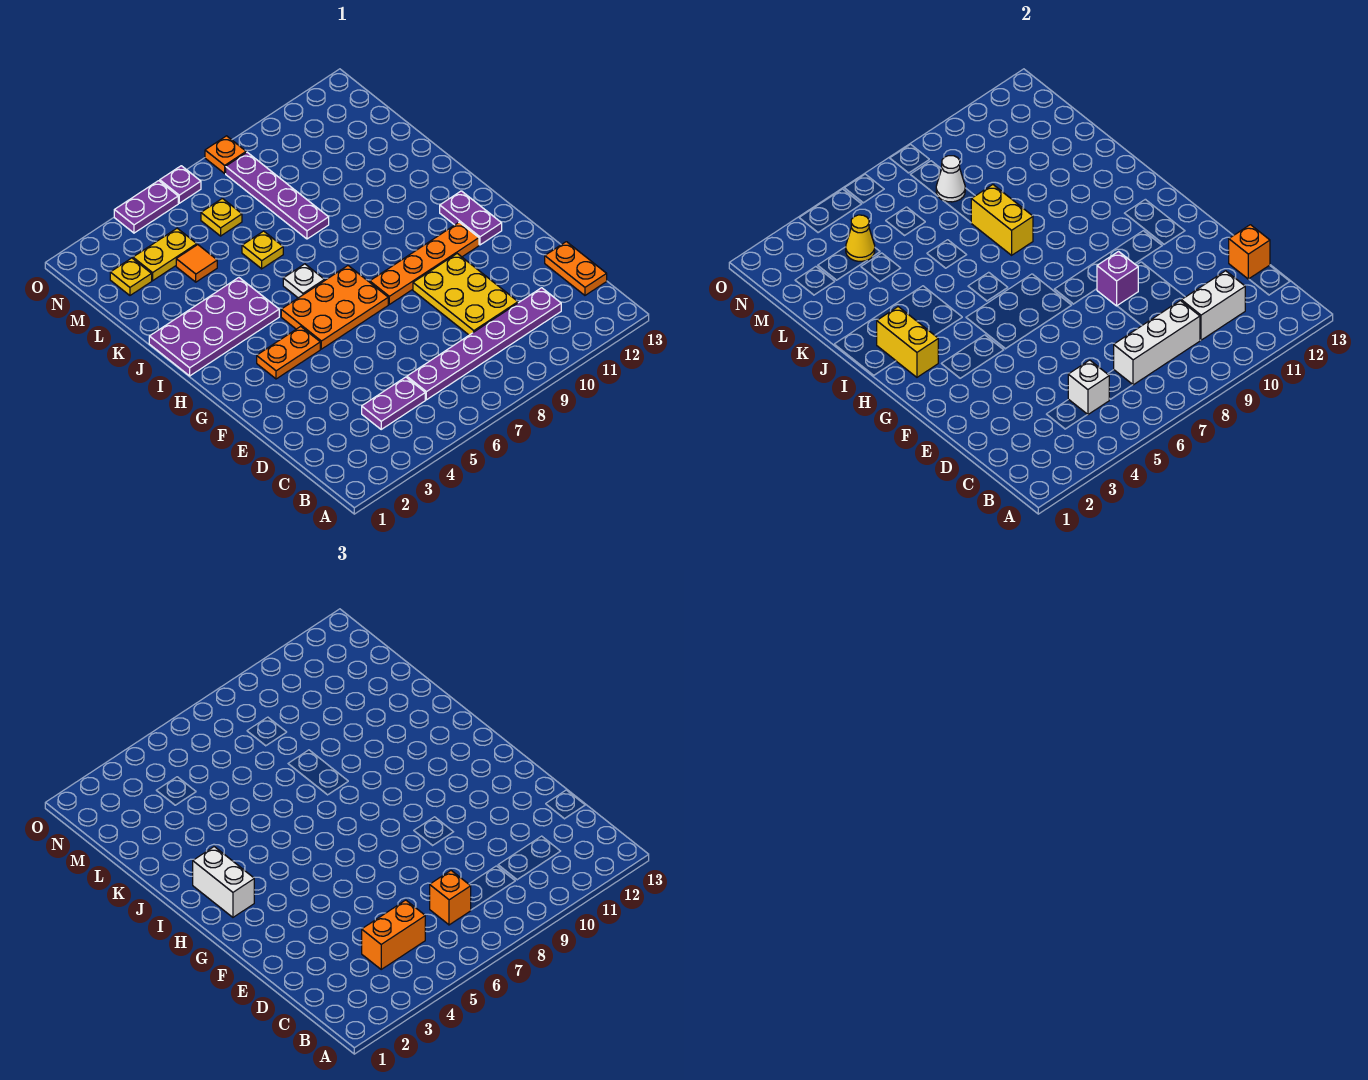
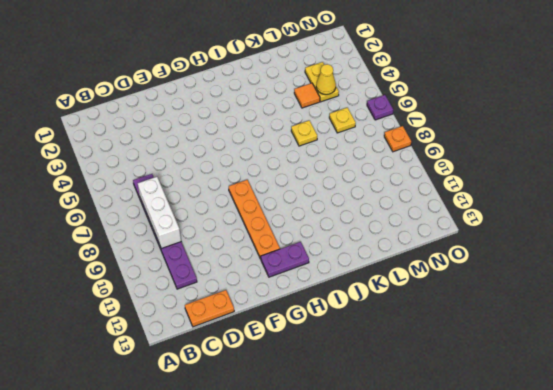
none -> purple plate C4:C5 level 1
none -> yellow plate D9:F10 level 1
none -> orange plate G3:G4 level 1
none -> orange plate G5:H7 level 1

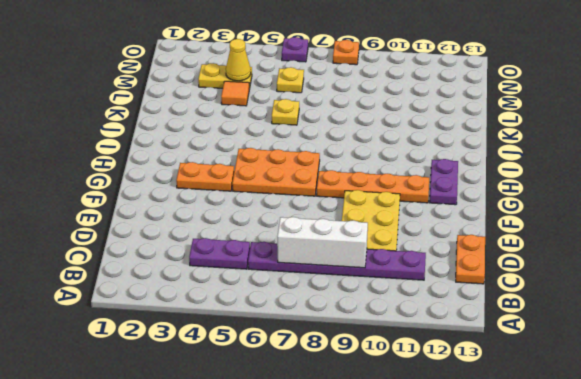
none -> purple plate I1:J4 level 1
none -> white plate I6 level 1
none -> purple plate K8:N8 level 1
none -> yellow plate M2 level 1

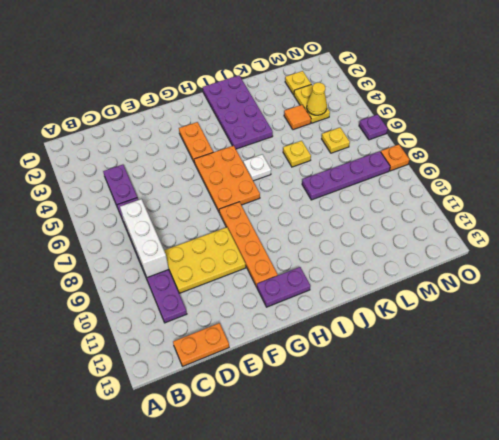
none -> purple plate O4:O5 level 1
none -> white brick C5 level 2
none -> white brick C10:C11 level 2
none -> orange brick D13 level 2

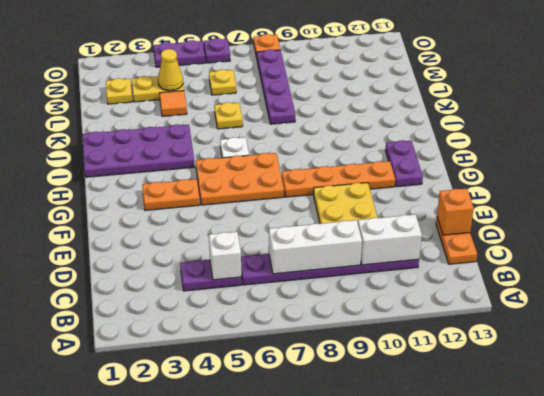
none -> purple brick F9 level 2
none -> yellow brick H2:I2 level 2
none -> yellow brick J8:K8 level 2
none -> white cone M8 level 2

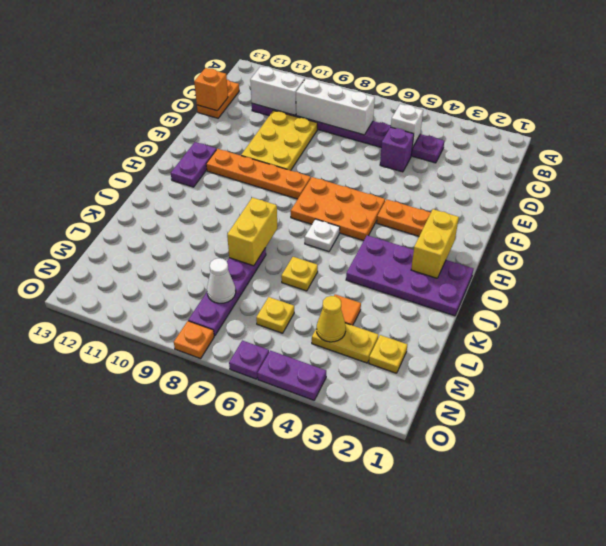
purple brick D5 level 1 -> purple brick F9 level 2
none -> orange brick C4:C5 level 3
none -> orange brick C7 level 3
none -> white brick H2:I2 level 3

